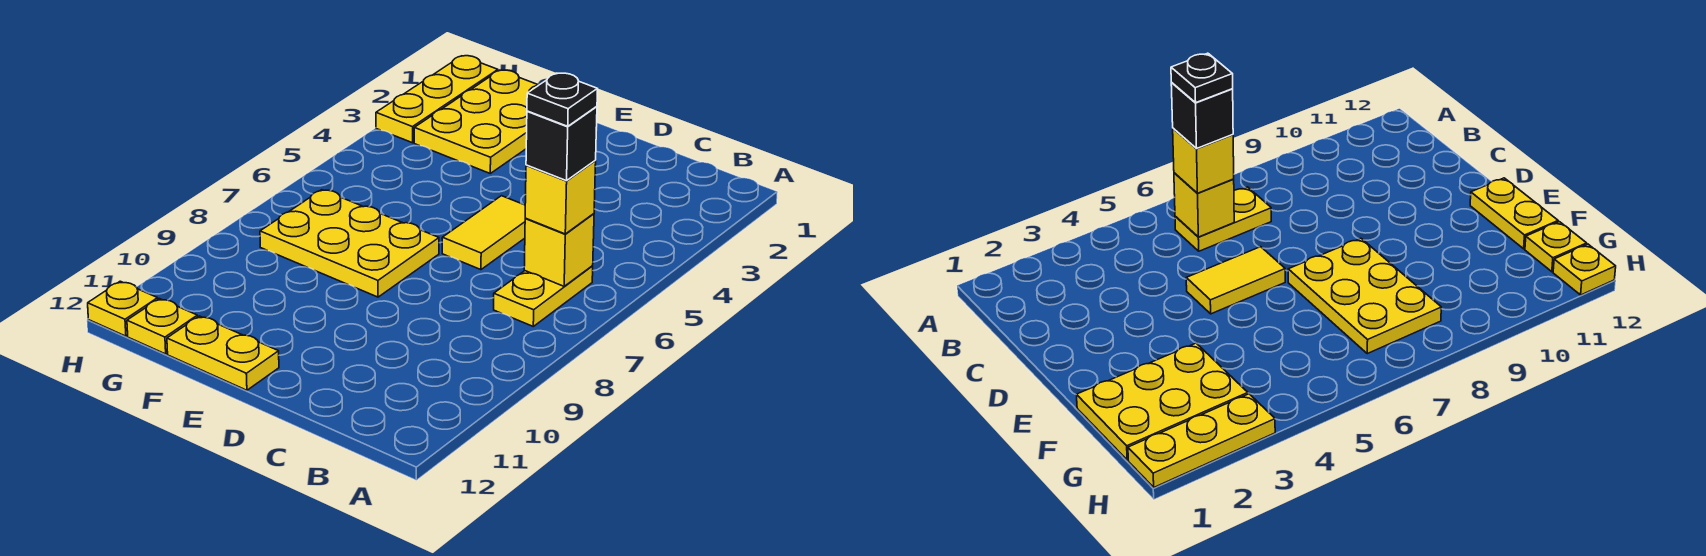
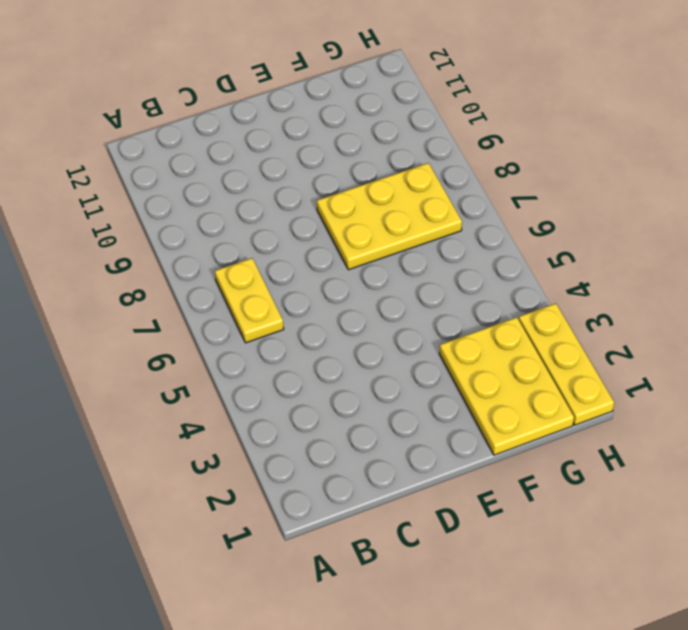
none -> yellow tile D5:D6 level 1
none -> yellow plate E12:F12 level 1
none -> yellow plate G12 level 1

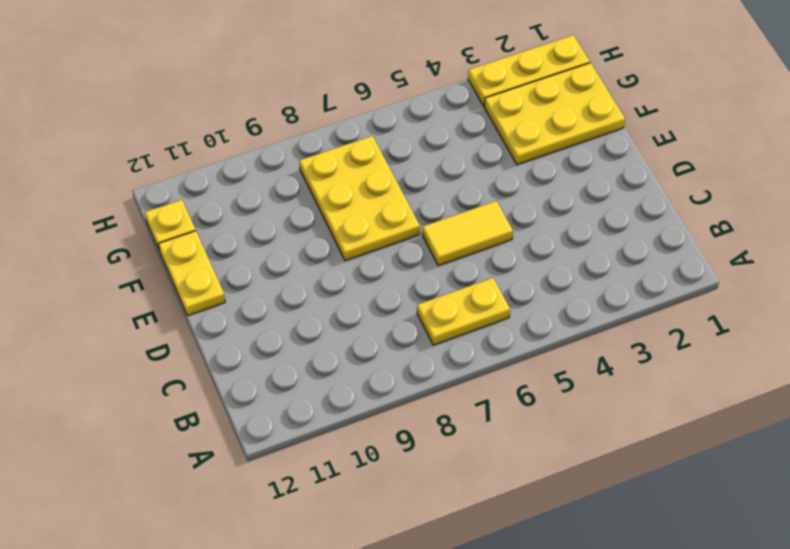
none -> yellow plate H12 level 1
none -> yellow brick B6 level 2
none -> yellow brick B6 level 3

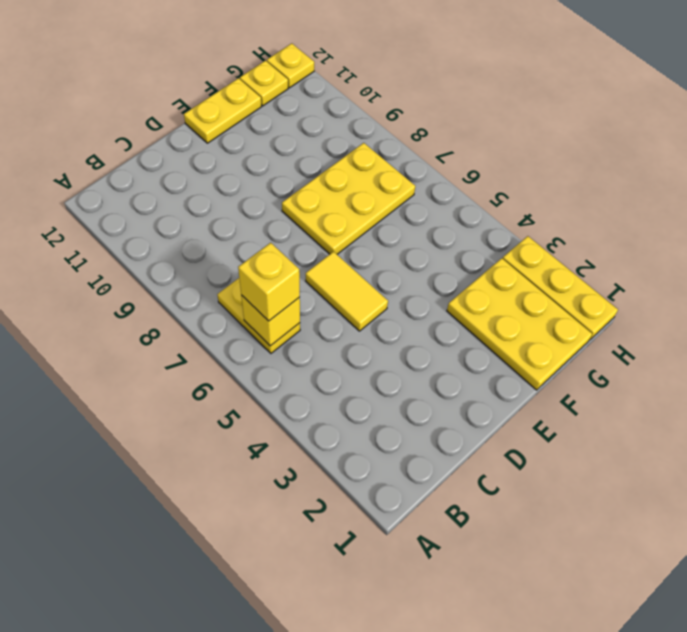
none -> black brick B6 level 4
none -> black plate B6 level 5

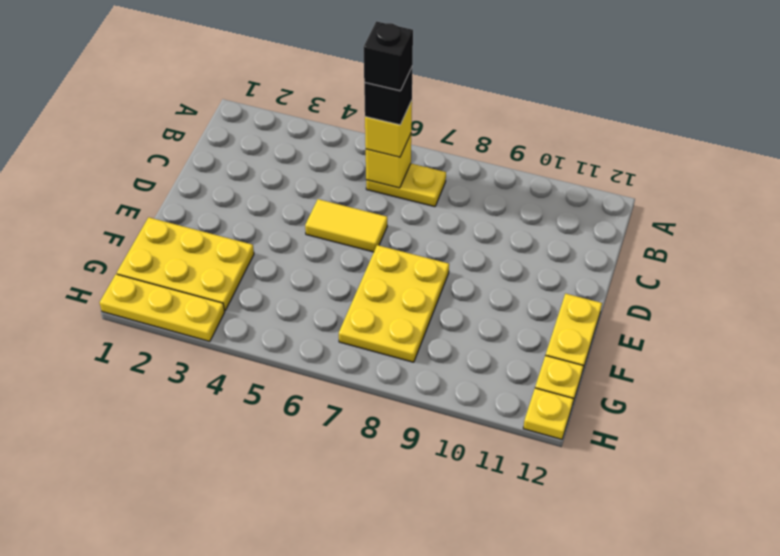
black brick B6 level 5 -> black plate B6 level 5

